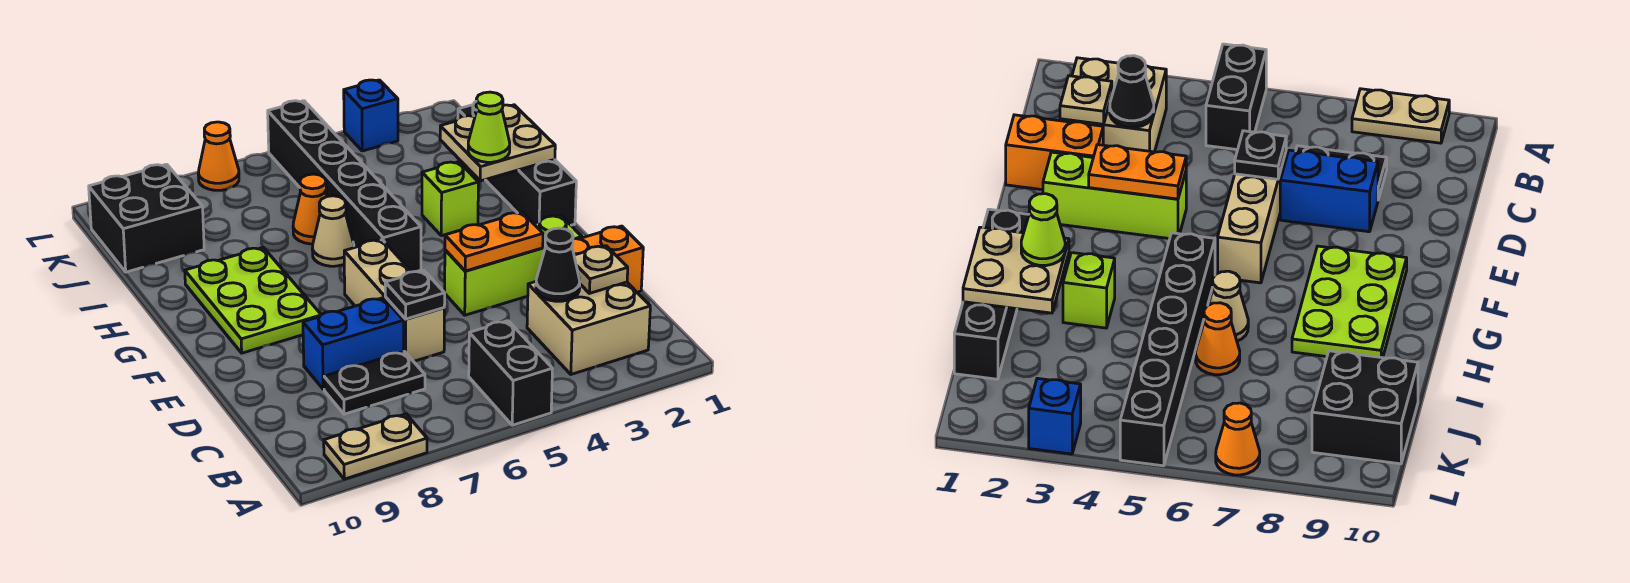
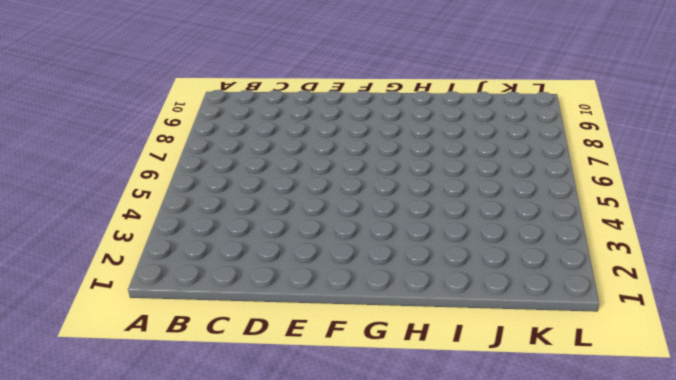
none -> black brick A5:B5 level 1
none -> tan plate A8:A9 level 1
none -> tan brick B2:C3 level 1

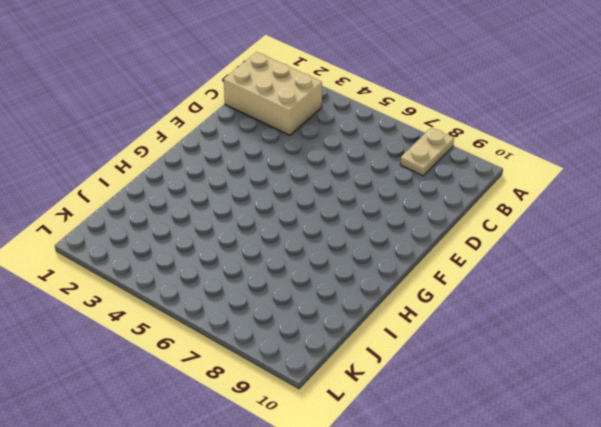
tan plate A8:B8 level 1 -> tan plate A8:A9 level 1
tan brick B1:C3 level 1 -> tan brick B2:C3 level 1
none -> black brick A5:B5 level 1
none -> black plate C7:C8 level 1
none -> orange brick D1:D2 level 1

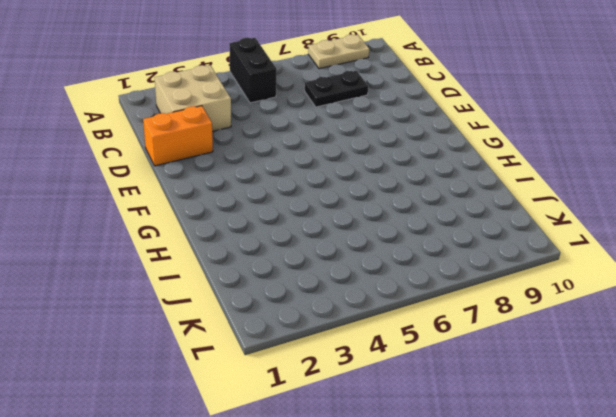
none -> tan brick D6:F6 level 1
none -> blue brick D7:D8 level 1
none -> lime brick E2:E4 level 1

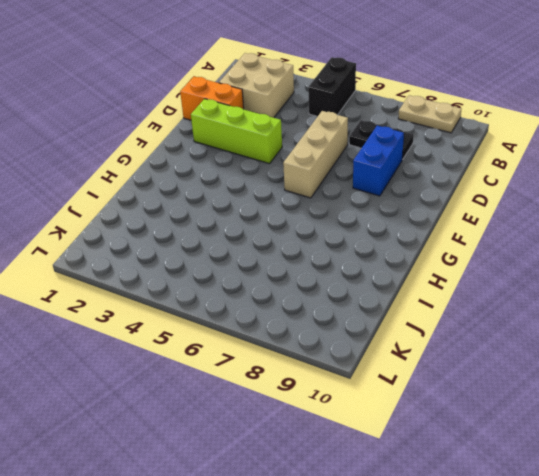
blue brick D8:E8 level 1 -> blue brick D7:D8 level 1
none -> lime plate F8:H9 level 1
none -> black brick G1:J1 level 1
none -> black brick G5:L5 level 1

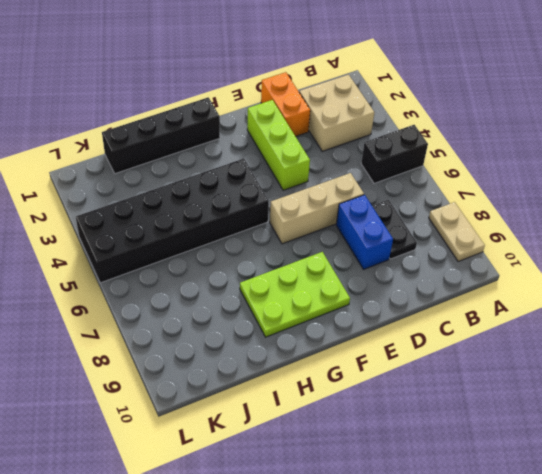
black brick G4:L5 level 1 -> black brick G5:L5 level 1
none -> lime brick H3 level 1
none -> tan cone H6 level 1
none -> orange cone I6 level 1

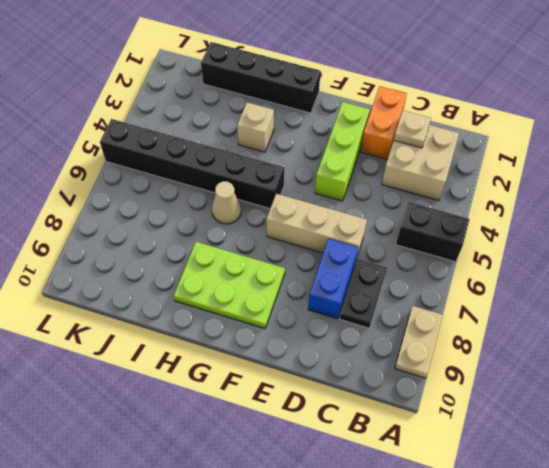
tan brick H3 level 1 -> lime brick H3 level 1
none -> orange cone I6 level 1
none -> black brick J9:K10 level 1
none -> blue brick L3 level 1

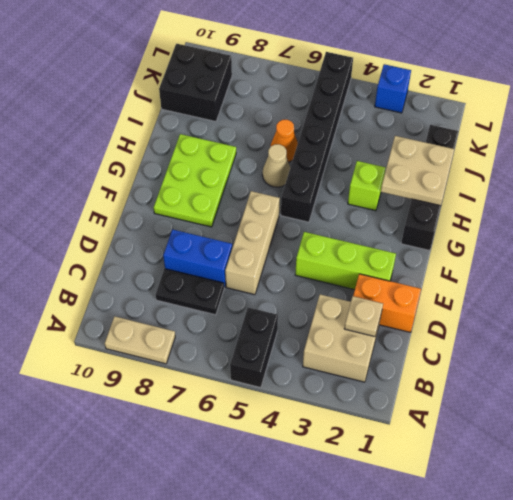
none -> orange cone L7 level 1
none -> black cone C3 level 2
none -> black plate D6 level 2

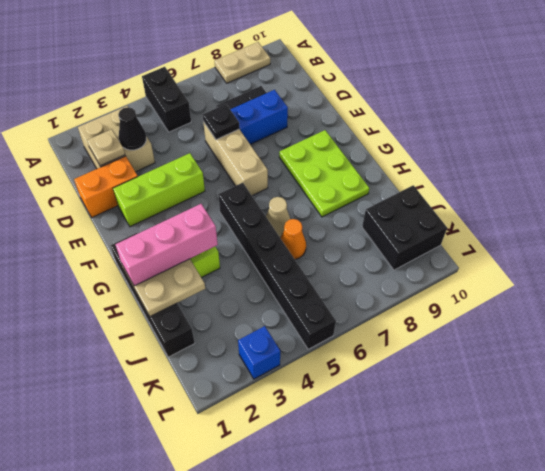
pink brick H1:H3 level 3 -> lime cone H2 level 3
none -> orange cone L7 level 1
none -> orange plate E3:E4 level 2

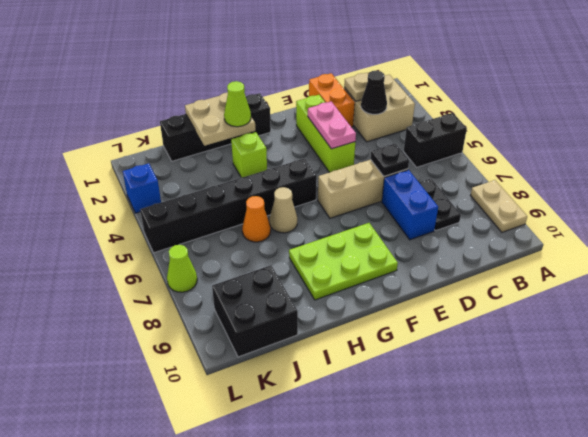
pink plate E3:E4 level 2 -> orange plate E3:E4 level 2
lime cone L7 level 1 -> orange cone L7 level 1

